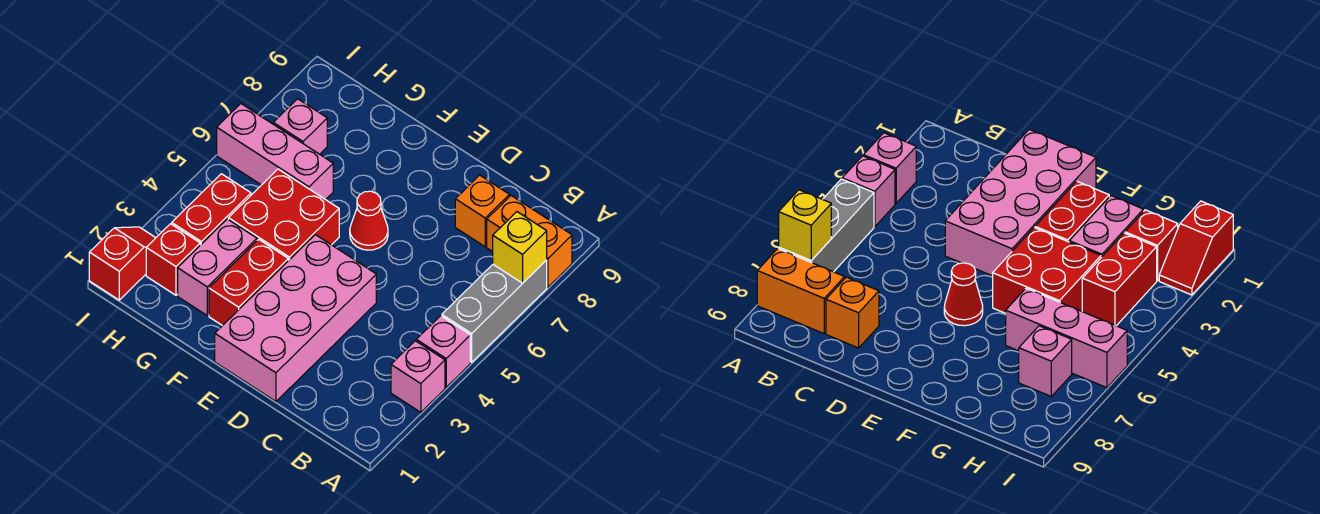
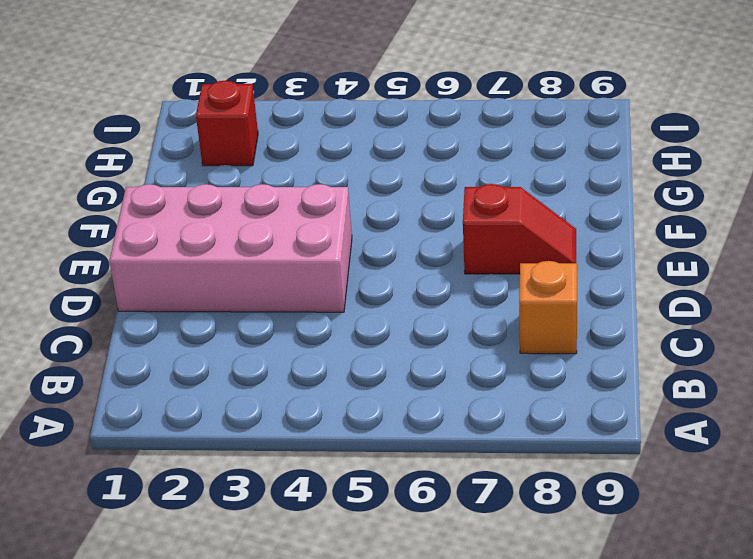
red slope E7:E8 level 1 top 7 -> red slope I1:I2 level 1 top 1
none -> pink brick A3 level 1
none -> pink brick A4 level 1
none -> grey brick A5:A7 level 1

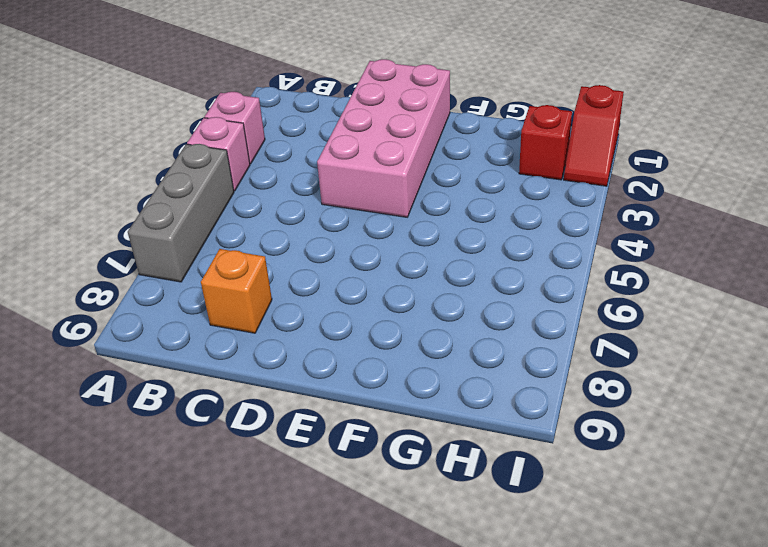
none -> orange brick A8:B8 level 1
none -> red cone E6 level 1
none -> red brick F2:F3 level 1

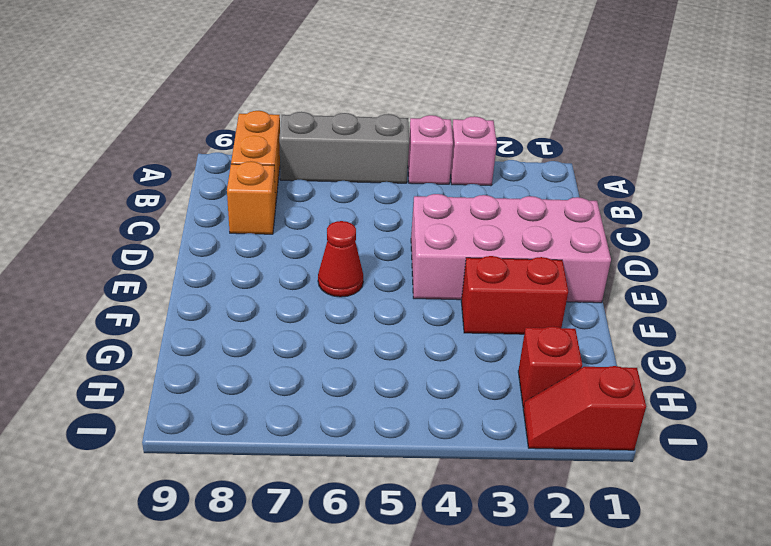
none -> red brick F4:G5 level 1
none -> pink brick G2:G3 level 1
none -> pink brick G6:I6 level 1

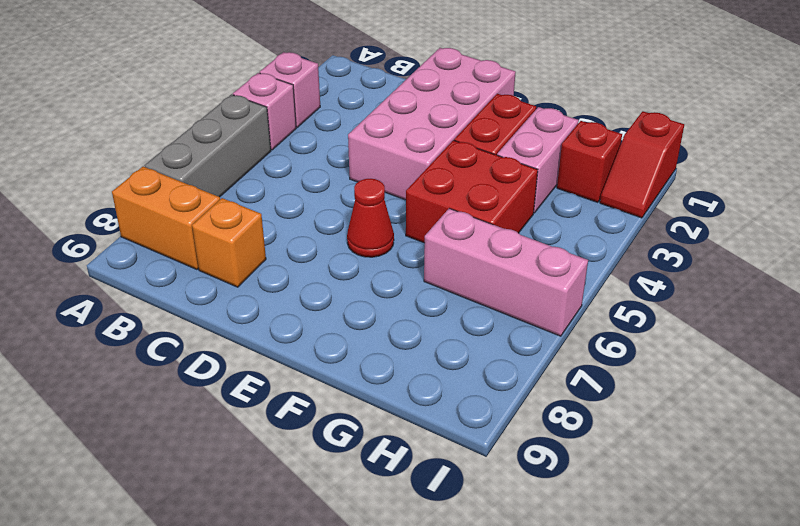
none -> red brick H3:H4 level 1
none -> pink brick H7 level 1
none -> yellow brick A7 level 2

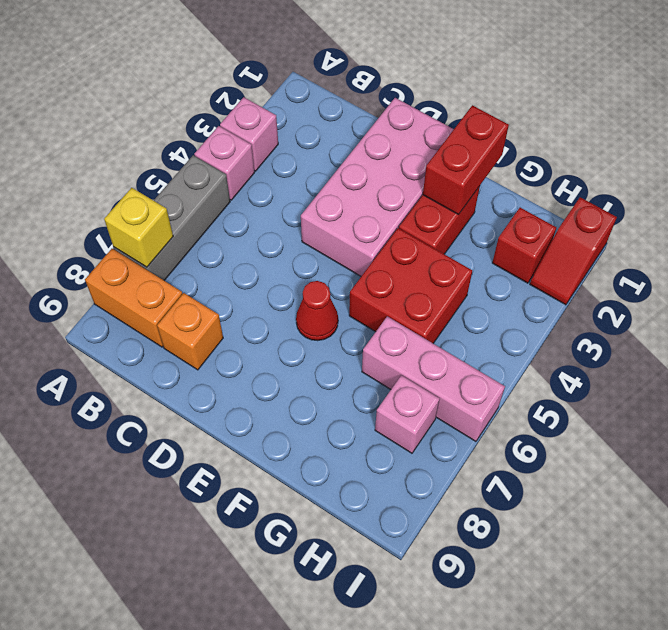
red brick F1:F2 level 2 -> red brick H3:H4 level 1
none -> pink brick G2:G3 level 1

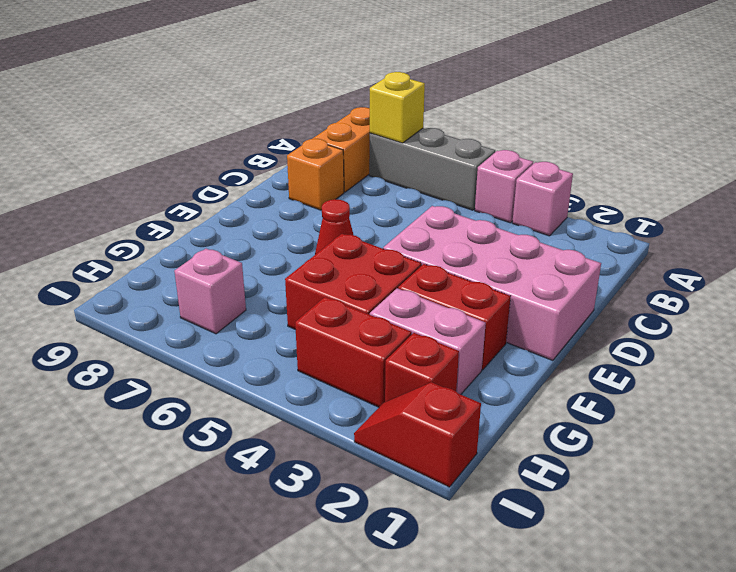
none -> pink brick G6:I6 level 1

